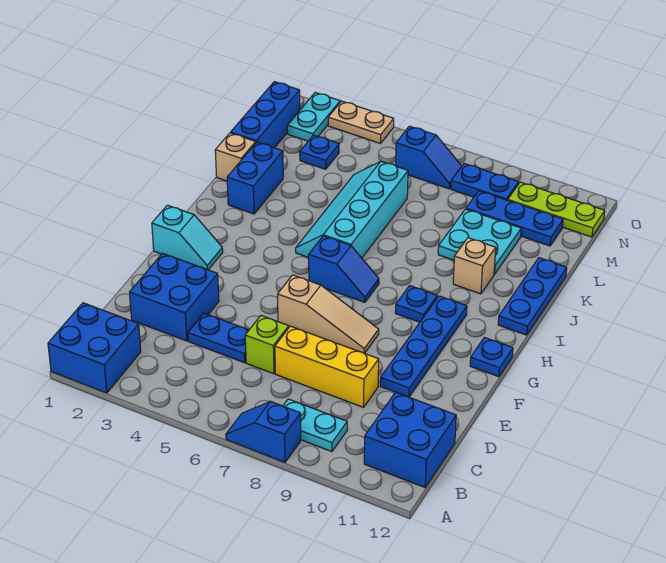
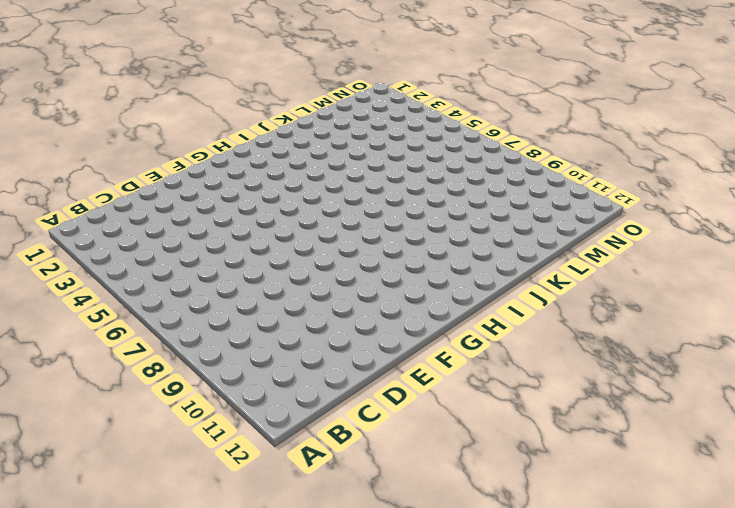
none -> blue brick A1:B2 level 1
none -> blue slope A7:A8 level 1 top 8
none -> cyan plate B8:B9 level 1

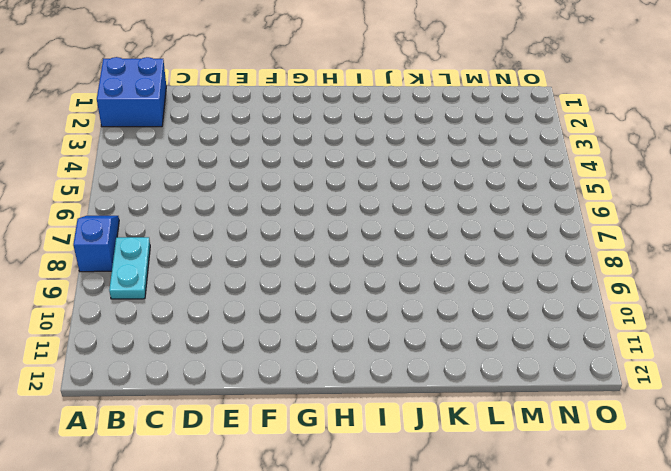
none -> blue brick B11:C12 level 1
none -> blue brick D2:E3 level 1
none -> blue plate D4:D5 level 1

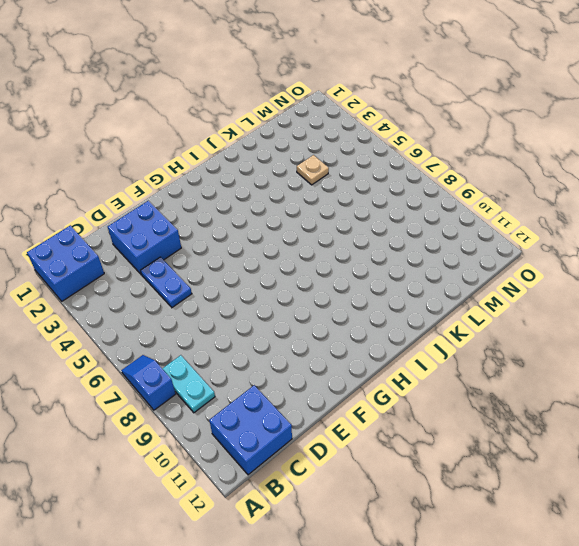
tan plate L4 level 1 -> none
none -> lime brick D6 level 1
none -> yellow brick D7:D9 level 1
none -> blue plate E10:H10 level 1

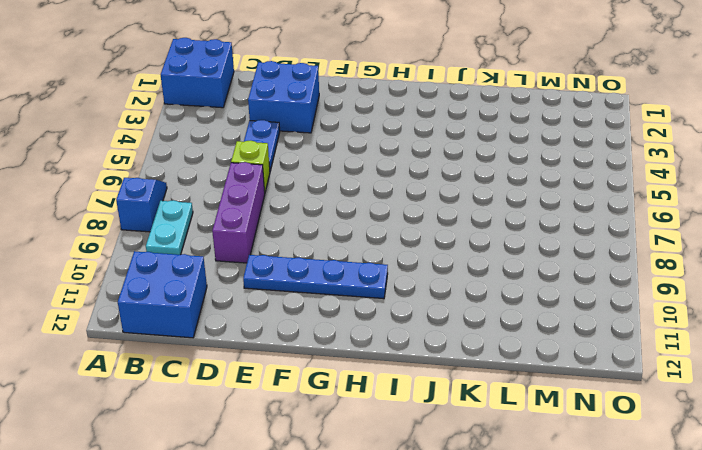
purple brick D7:D9 level 1 -> yellow brick D7:D9 level 1
none -> tan slope F6:F8 level 1 top 6
none -> cyan slope G1:G2 level 1 top 1
none -> blue plate G12 level 1

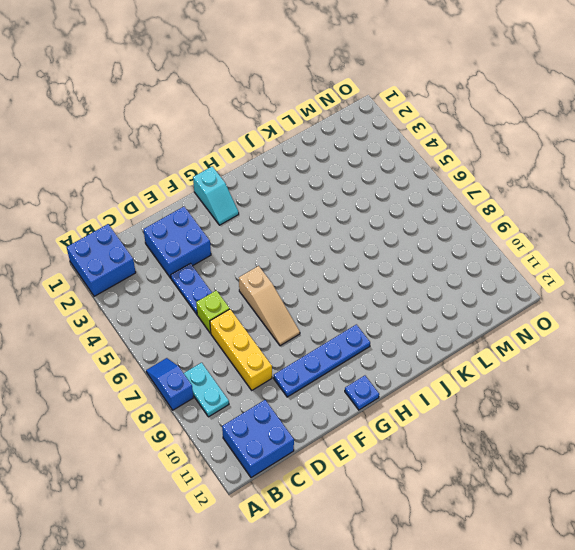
none -> blue slope H6:H7 level 1 top 6
none -> blue plate H9 level 1
none -> cyan slope I5:L6 level 1 top 6

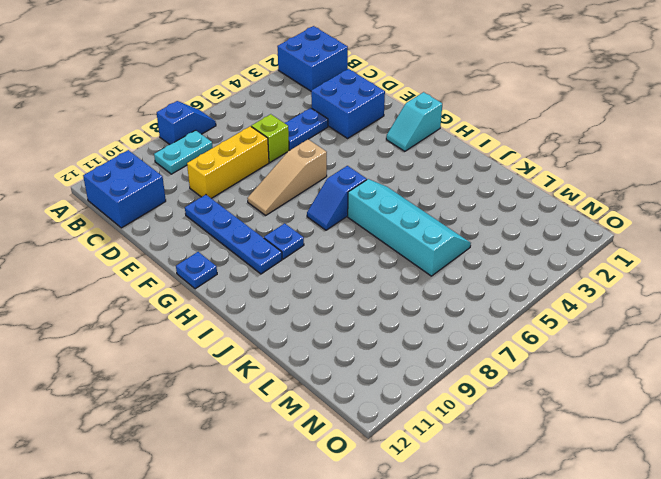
none -> blue plate I12:K12 level 1
none -> blue brick J2:K2 level 1
none -> tan brick J10 level 1

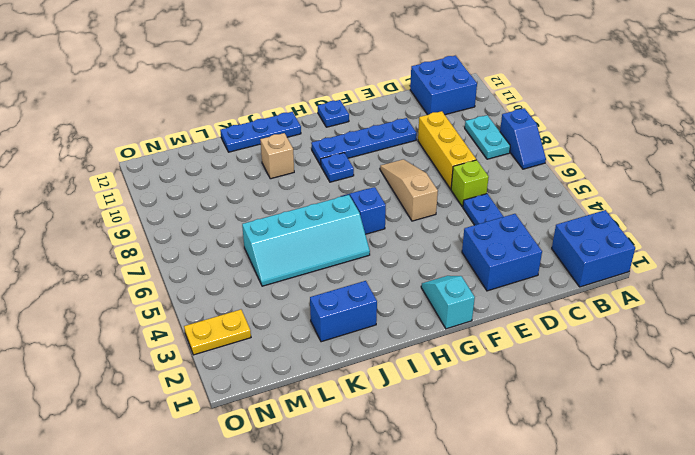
yellow plate N3:O3 level 1 -> tan plate O3:O4 level 1
none -> tan brick K1 level 1
none -> cyan plate K9:L10 level 1
none -> blue brick L1:N1 level 1

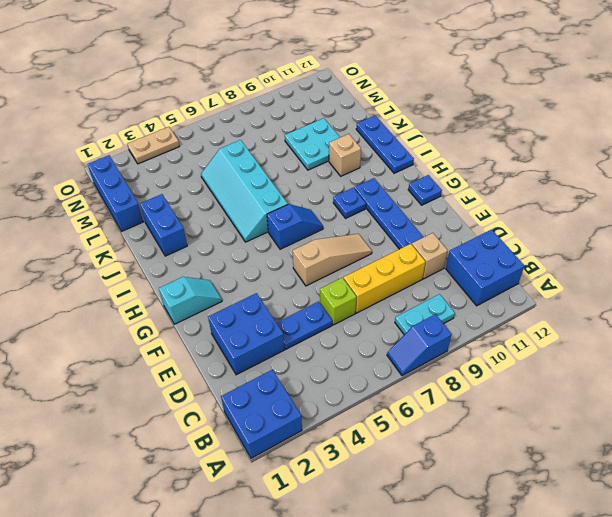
tan brick D10 level 1 -> tan brick K1 level 1
none -> blue plate M3 level 1
none -> blue plate M9:M11 level 1
none -> cyan plate N2:O2 level 1

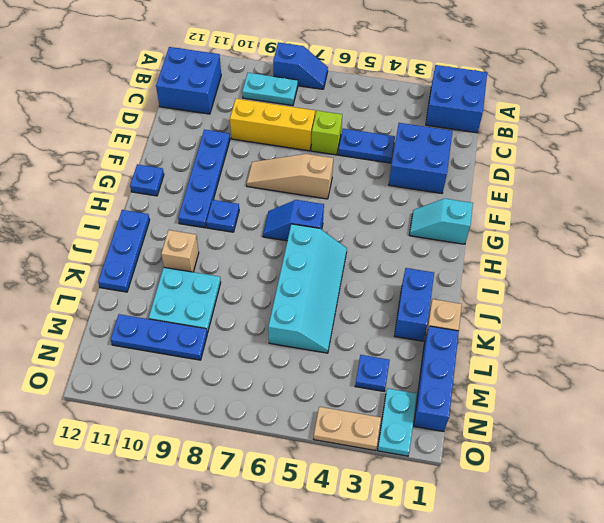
none -> blue slope N6:N7 level 1 top 6
none -> blue plate N8:N9 level 1
none -> lime plate N10:N12 level 1

